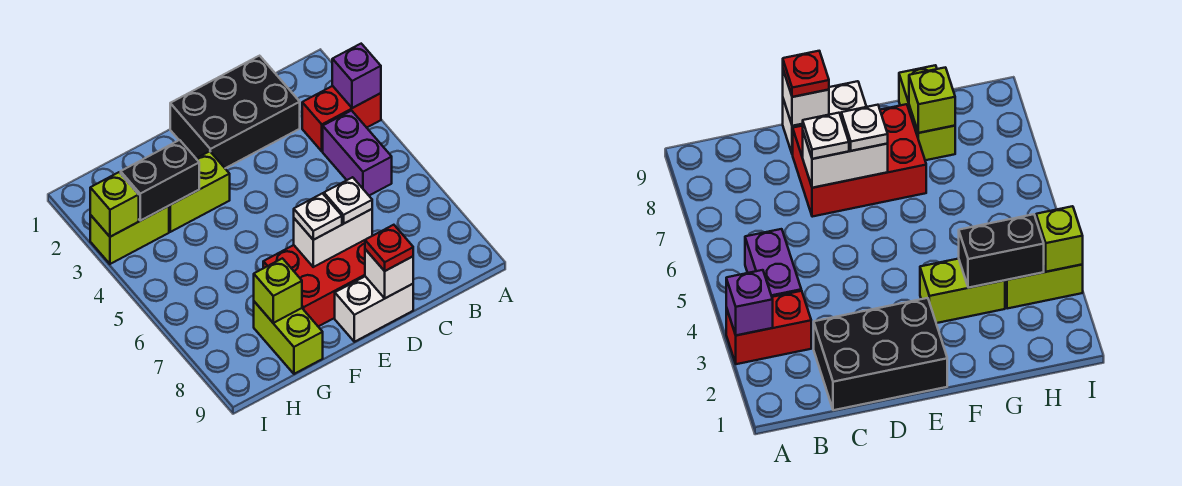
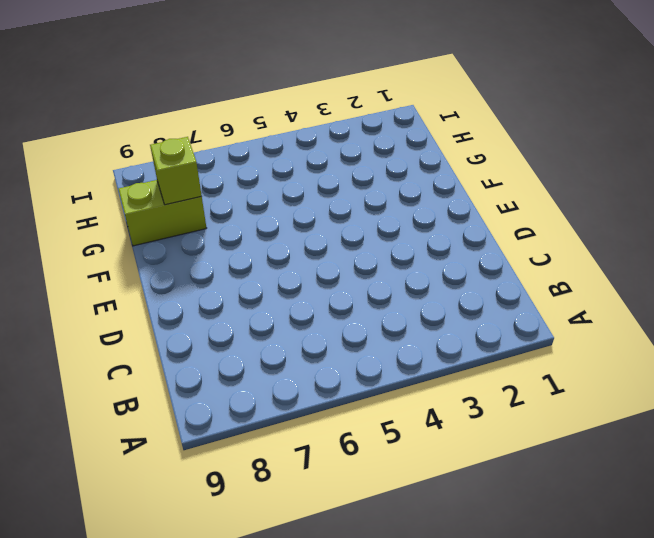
none -> red brick A3:B3 level 1
none -> purple brick B4:B5 level 1
none -> black brick C1:E2 level 1

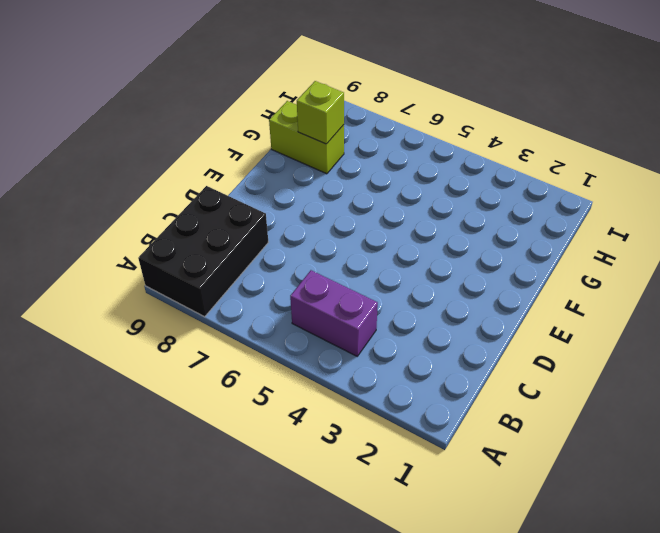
black brick A8:C9 level 1 -> black brick C1:E2 level 1
none -> red brick A3:B3 level 1
none -> red brick D7:F8 level 1
none -> white brick D9:E9 level 1

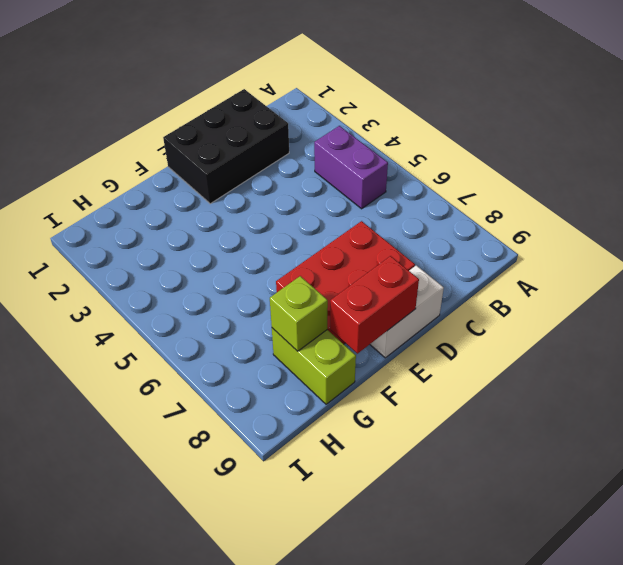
red brick E9:F9 level 2 -> red brick A3:B3 level 1
none -> lime brick F3:G3 level 1
none -> lime brick H3:I3 level 1
none -> purple brick A3 level 2

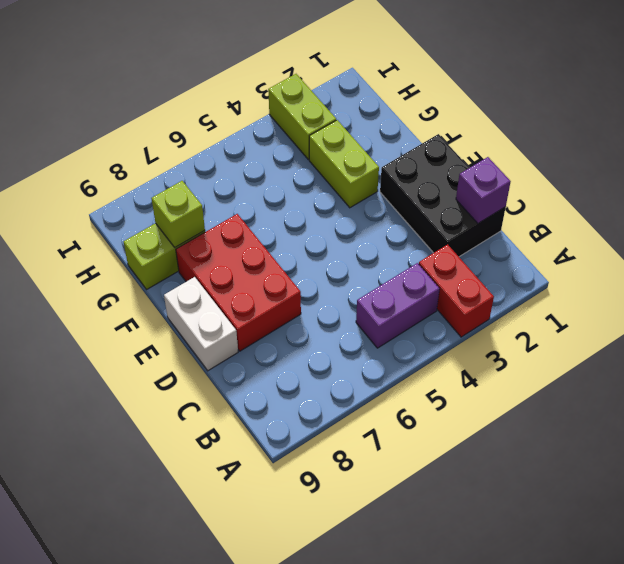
purple brick C1 level 2 -> purple brick A3 level 2
none -> white brick D7:E7 level 2
none -> white brick D9 level 2
none -> black brick G3:H3 level 2

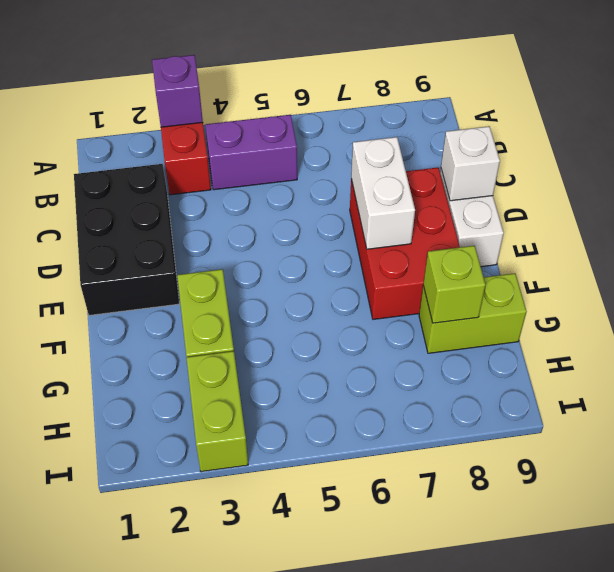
none -> black brick G3:H3 level 2
none -> lime brick I3 level 2
none -> white plate D7 level 3

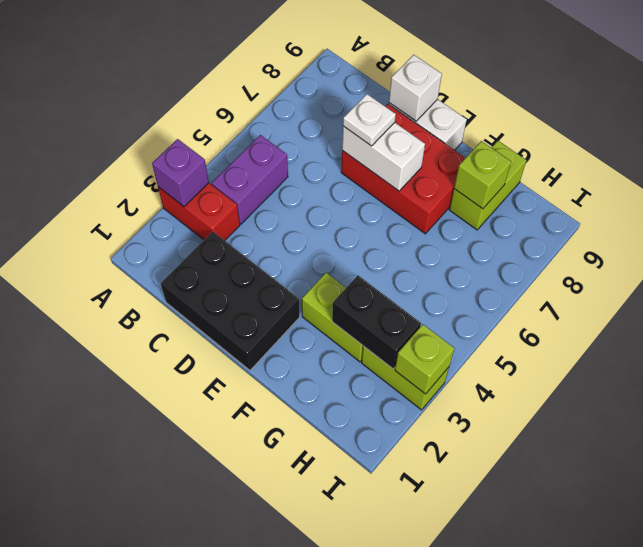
none -> red plate D9 level 3
none -> white plate E7 level 3

